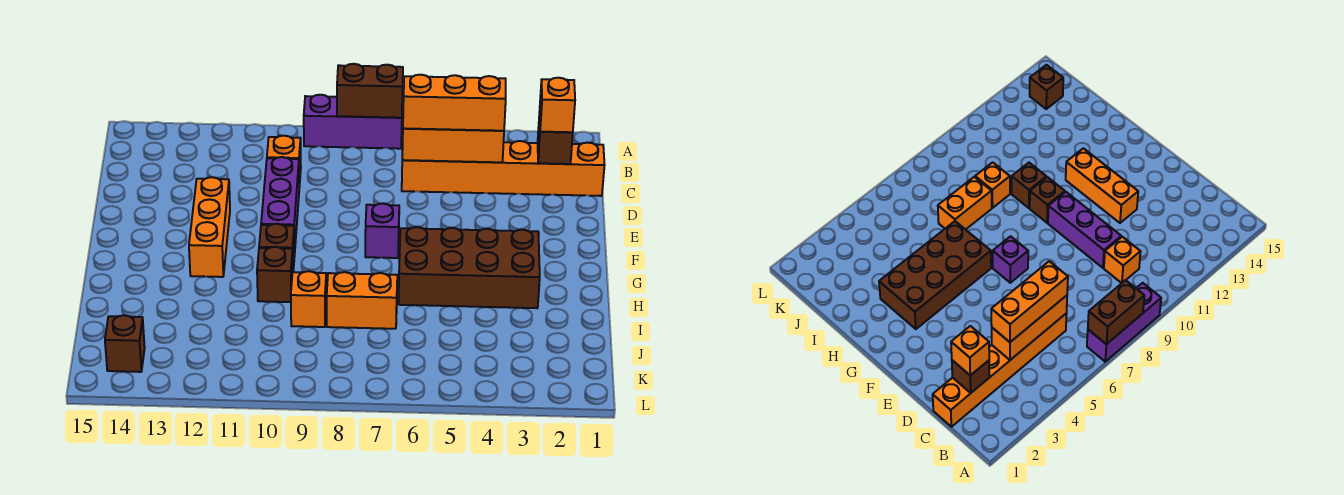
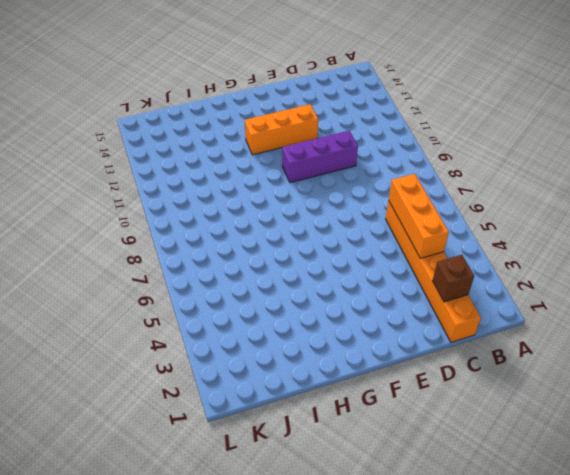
none -> purple brick A7:A9 level 1
none -> orange brick C10 level 1
none -> purple brick F7 level 1

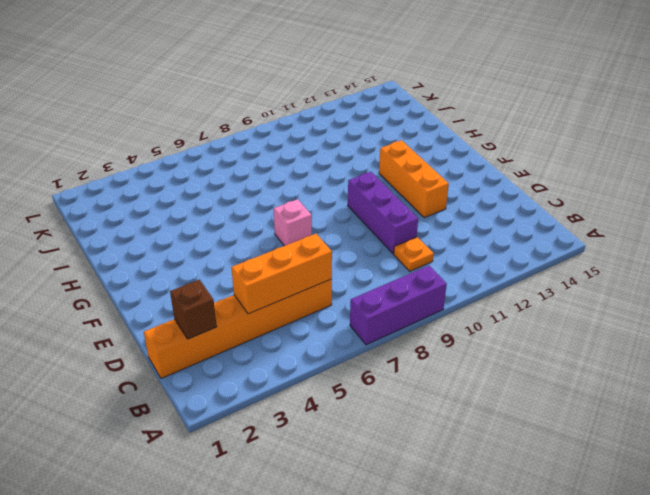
orange plate C10 level 1 -> orange brick C10 level 1
pink brick F7 level 1 -> purple brick F7 level 1
none -> brown brick G3:H6 level 1
none -> brown brick G10 level 1
none -> brown brick H10 level 1

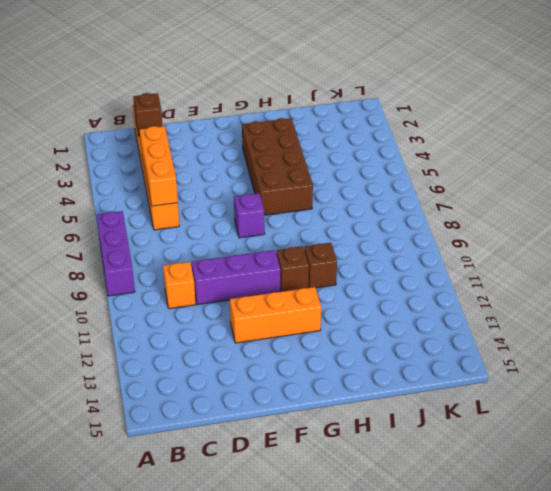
none -> orange brick I7:I8 level 1
none -> orange brick I9 level 1
none -> brown brick K14 level 1

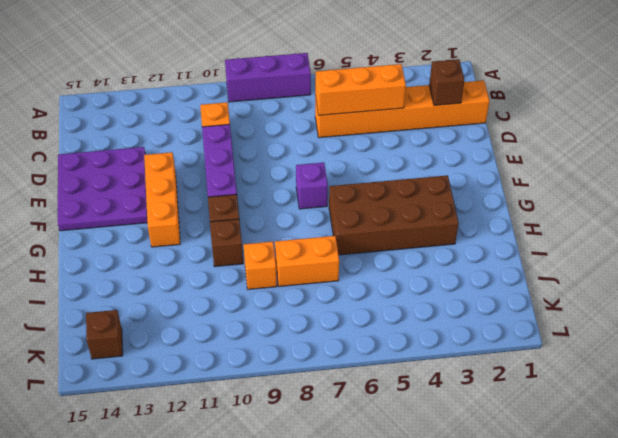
purple plate D13:F15 level 1 -> none
none -> brown brick A7:A8 level 2
none -> orange brick C2 level 3
none -> orange brick C4:C6 level 3

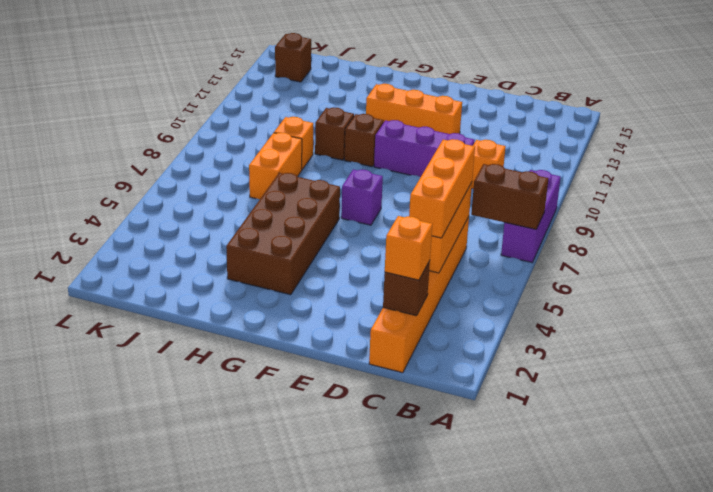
brown brick A7:B7 level 2 -> brown brick A7:A8 level 2

